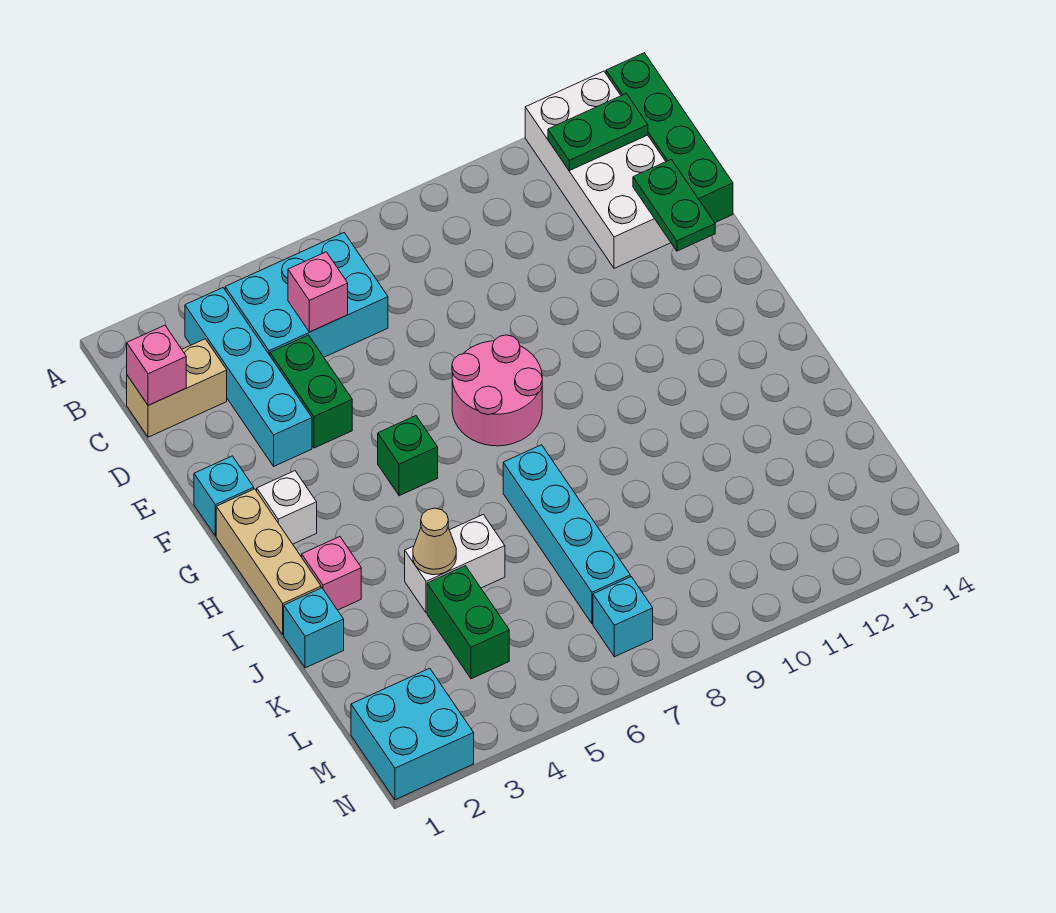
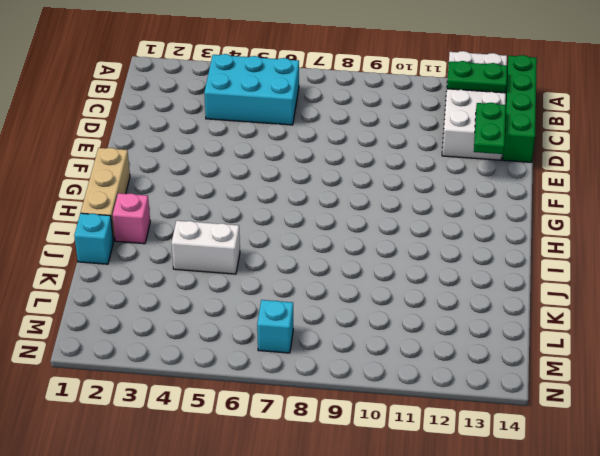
none -> cyan brick B3:E3 level 1
none -> tan brick C1:C2 level 1
none -> green brick D4:E4 level 1

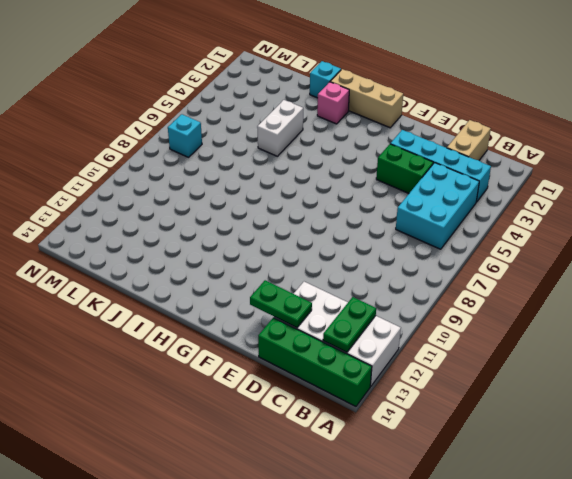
none -> cyan brick F1 level 1
none -> pink round brick F7:G8 level 1
none -> white brick G2 level 1

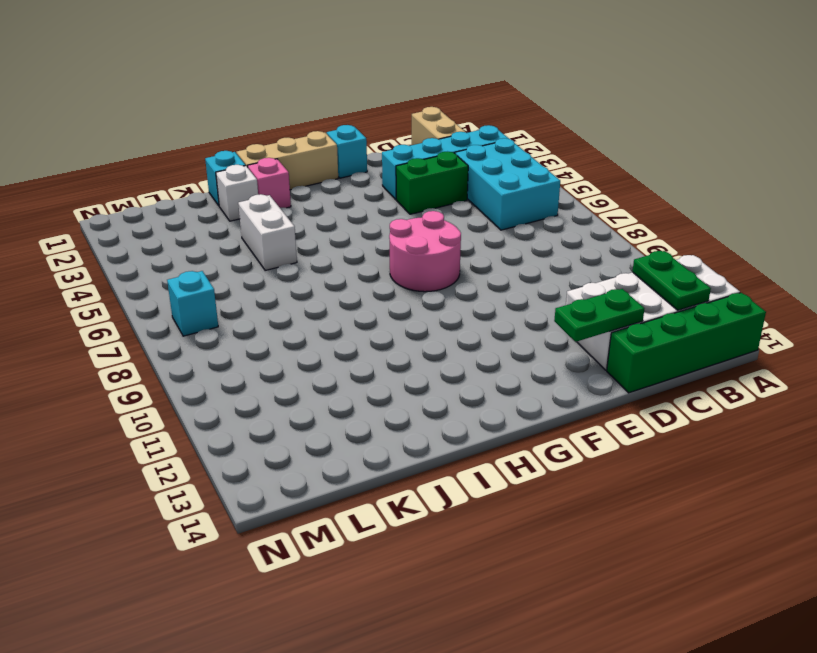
white brick J2 level 1 -> white brick G2 level 1
none -> green brick G5 level 1
none -> cyan brick I7:L7 level 1
none -> green brick K4:L4 level 1

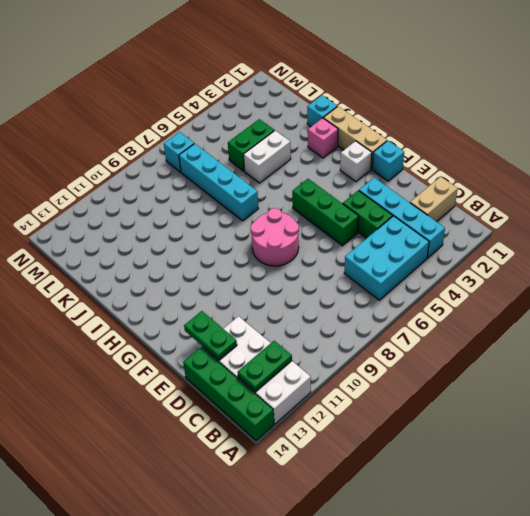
green brick E5:G5 level 1 -> green brick G5 level 1
green brick K4:K5 level 1 -> green brick K4:L4 level 1
none -> cyan brick M1:N2 level 1
none -> pink brick C1 level 2
none -> pink brick C5 level 2

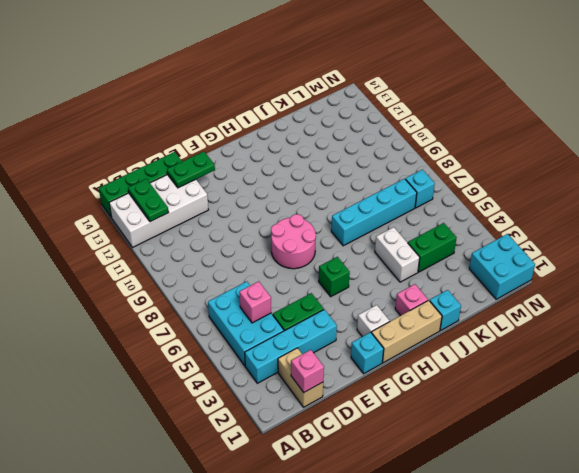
none -> tan cone J4 level 2

